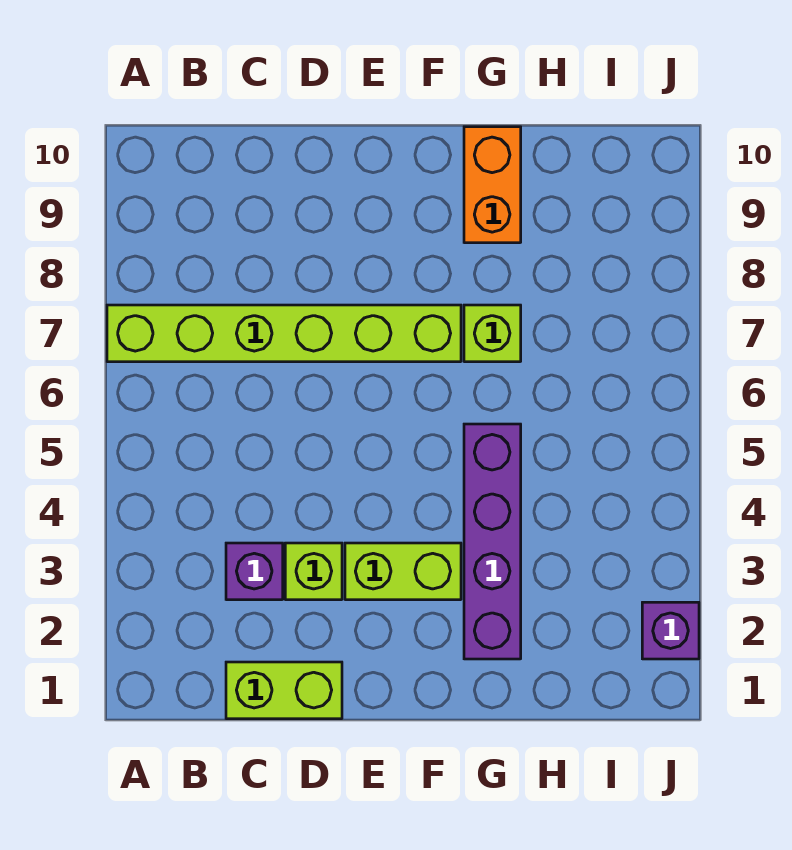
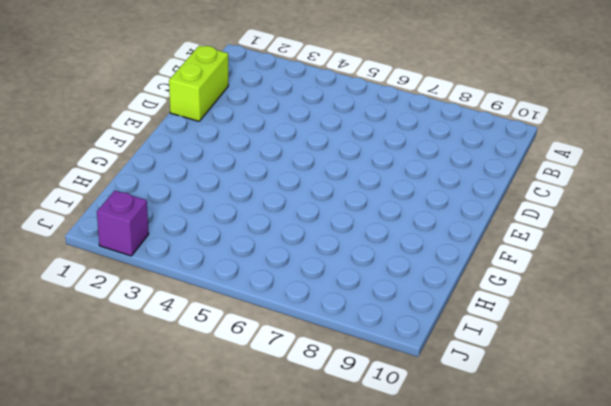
none -> lime brick A7:F7 level 1
none -> purple brick C3 level 1

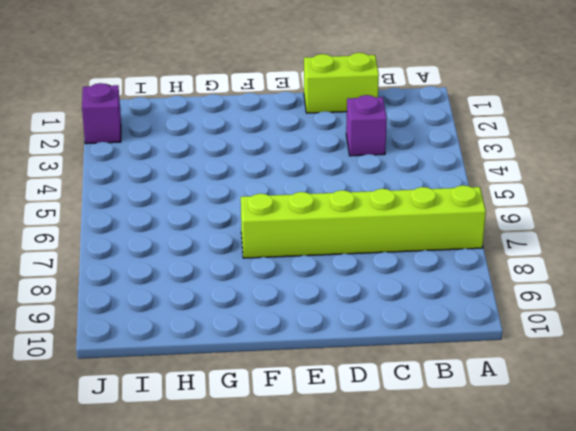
none -> lime brick D3 level 1
none -> lime brick E3:F3 level 1

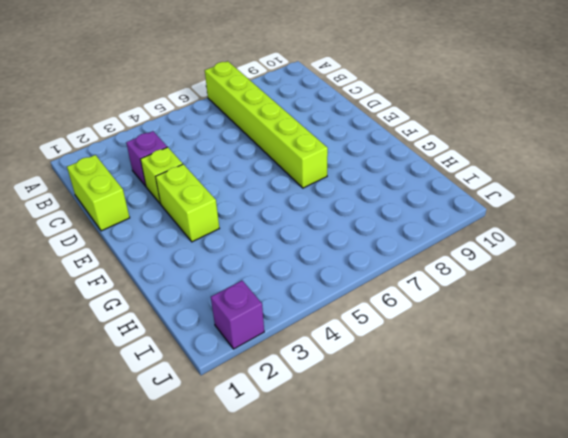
none -> purple brick G2:G5 level 1
none -> lime brick G7 level 1

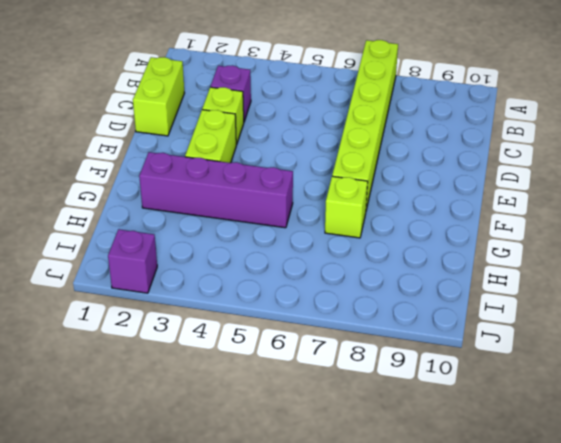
none -> orange brick G9:G10 level 1

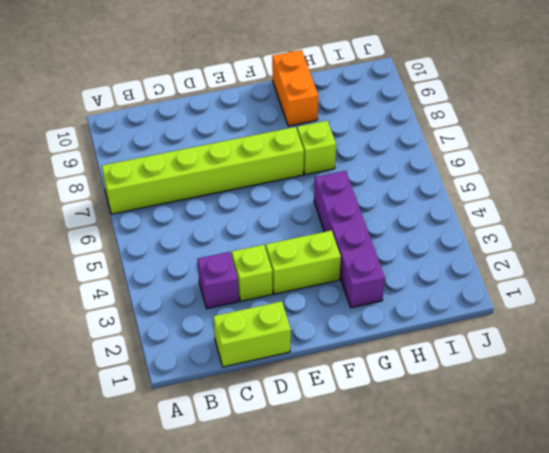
none -> purple brick J2 level 1

